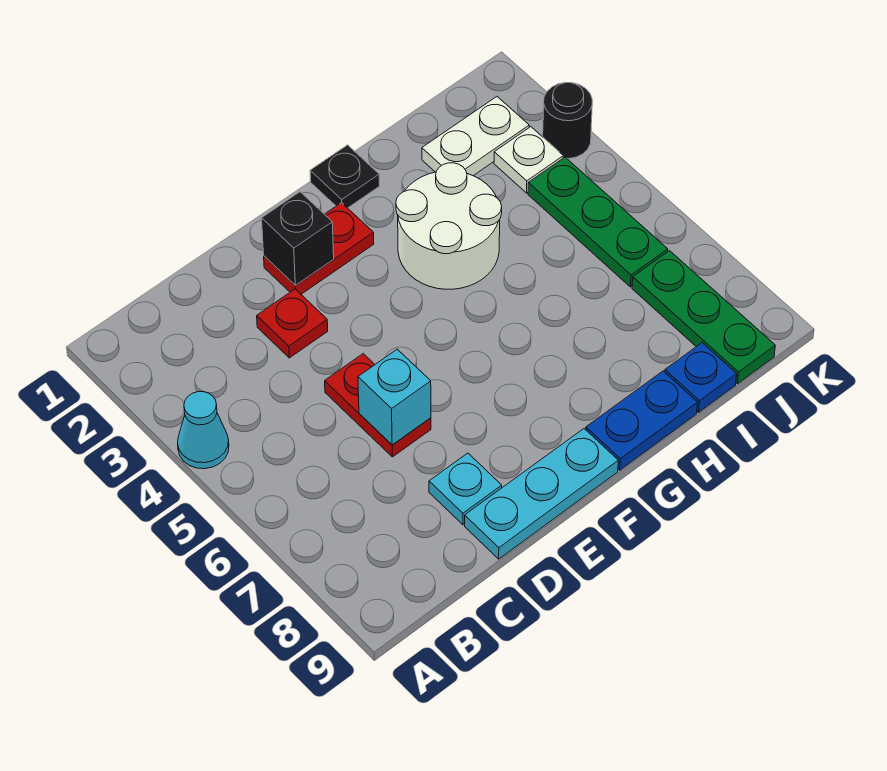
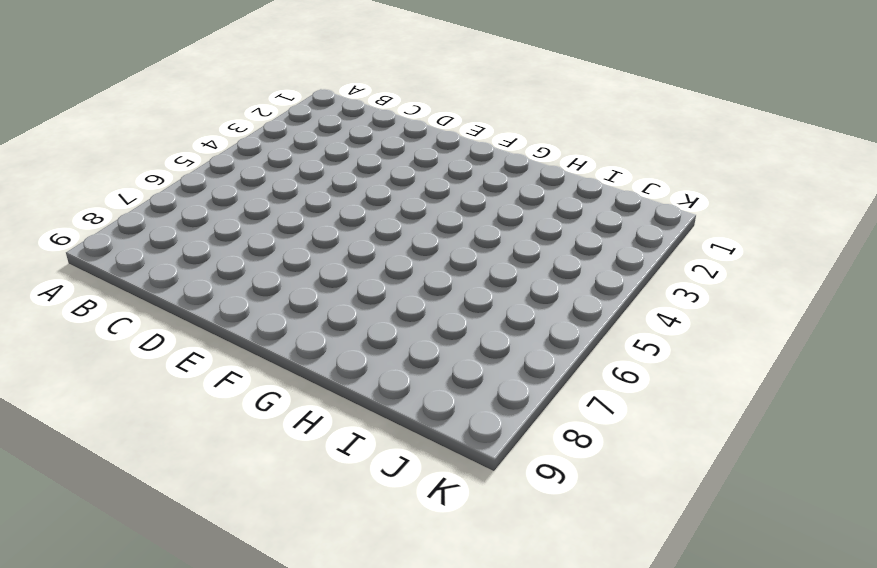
none -> cyan cone A4 level 1
none -> red plate D3 level 1
none -> red plate D5:D6 level 1

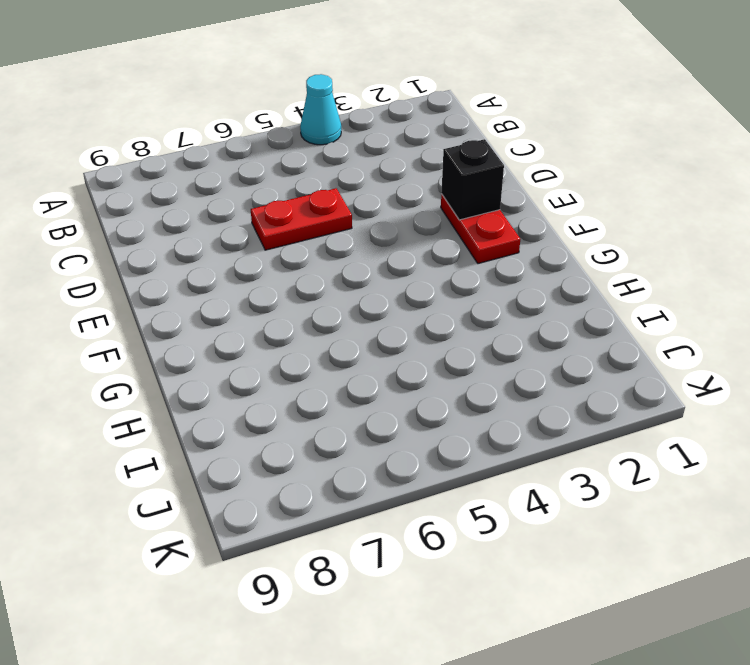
none -> red plate D3 level 1
none -> cyan plate D8 level 1
none -> cyan plate D9:F9 level 1

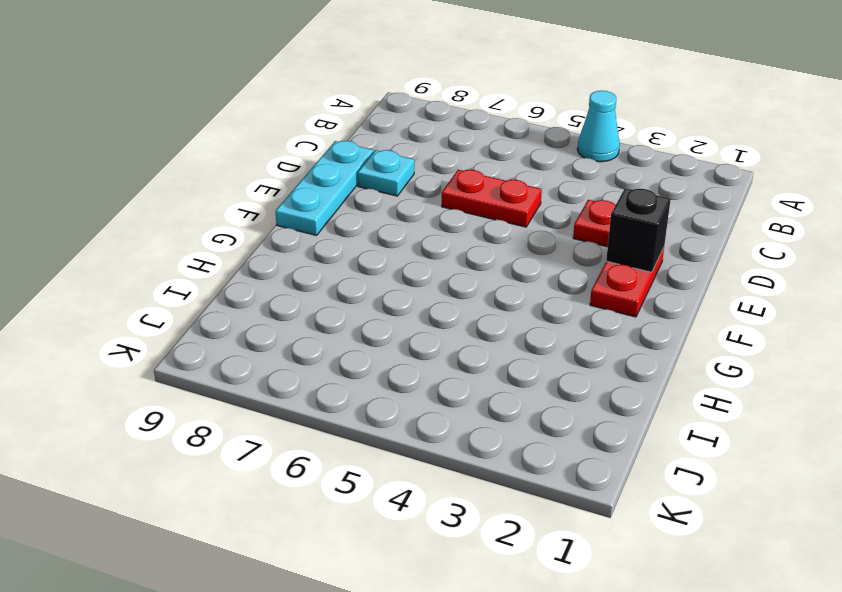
none -> black plate G1 level 1
none -> white round brick G3:H4 level 1
none -> blue plate G9:H9 level 1

